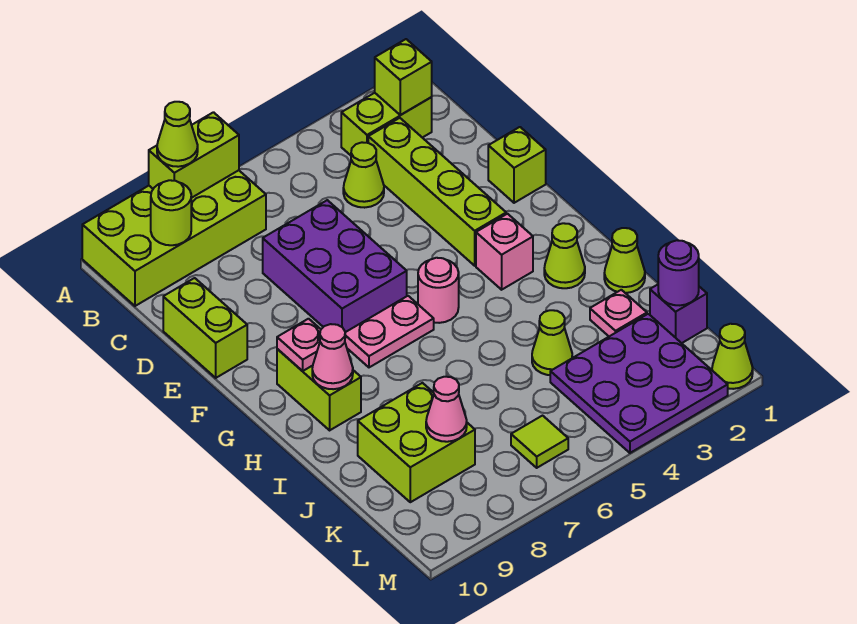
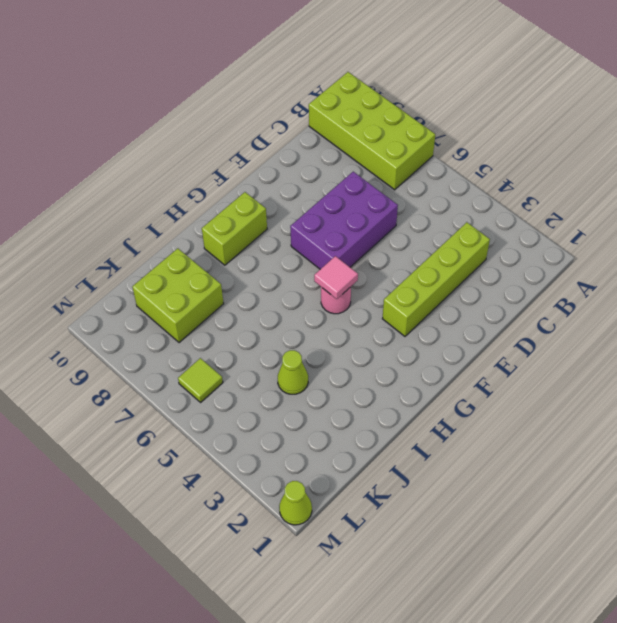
pink tile G5 level 2 -> none
none -> lime brick B2:B3 level 1
none -> lime cone C4 level 1
none -> lime brick D10:E10 level 1

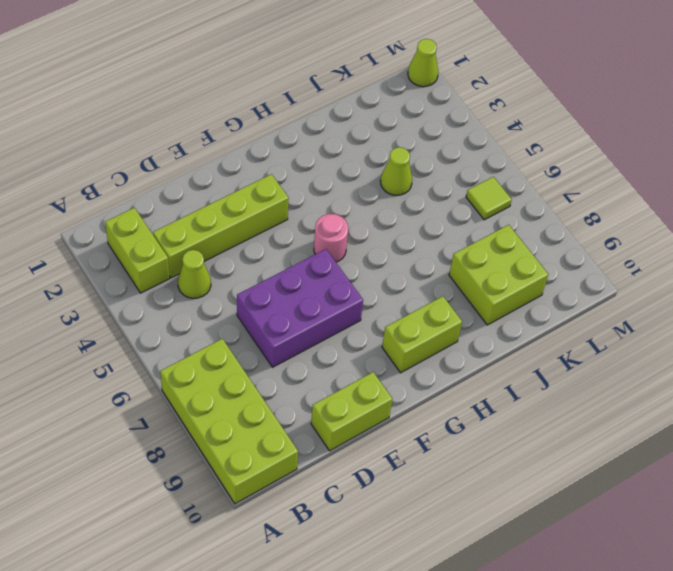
none -> lime brick E1 level 1
none -> pink brick G3 level 1
none -> pink plate G6:G7 level 1

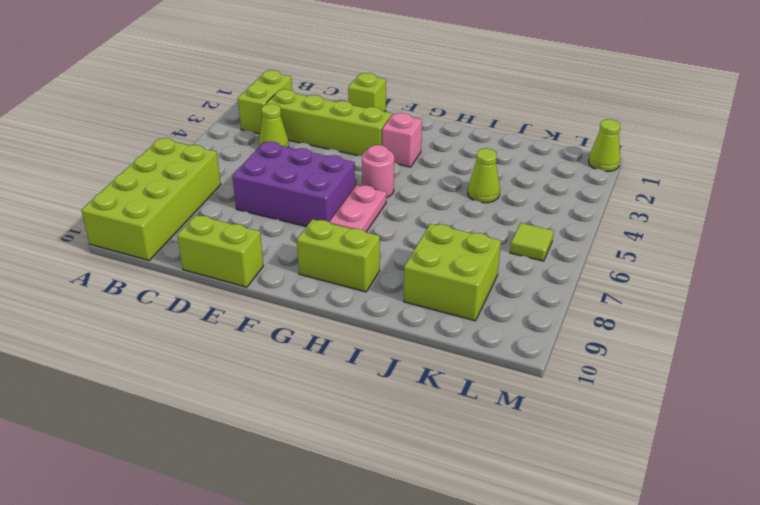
none -> lime cone H2 level 1
none -> lime cone I1 level 1
none -> pink plate J2 level 1

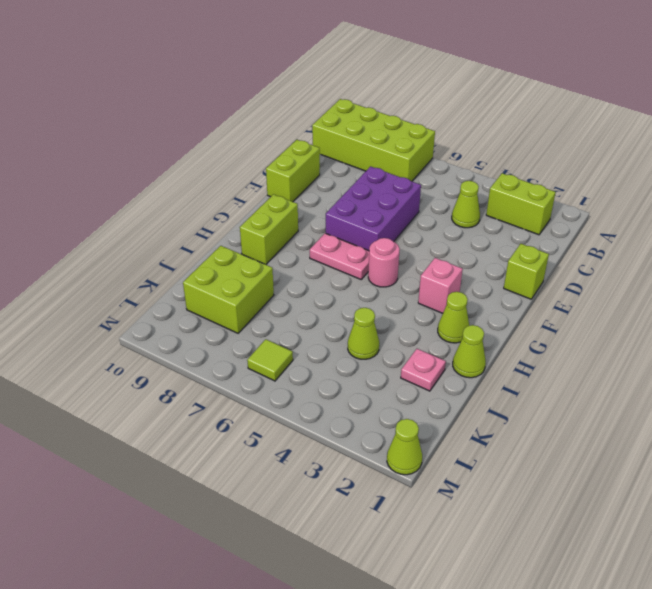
none -> lime brick C3:F3 level 1
none -> purple brick K1 level 1
none -> purple plate K2:M4 level 1

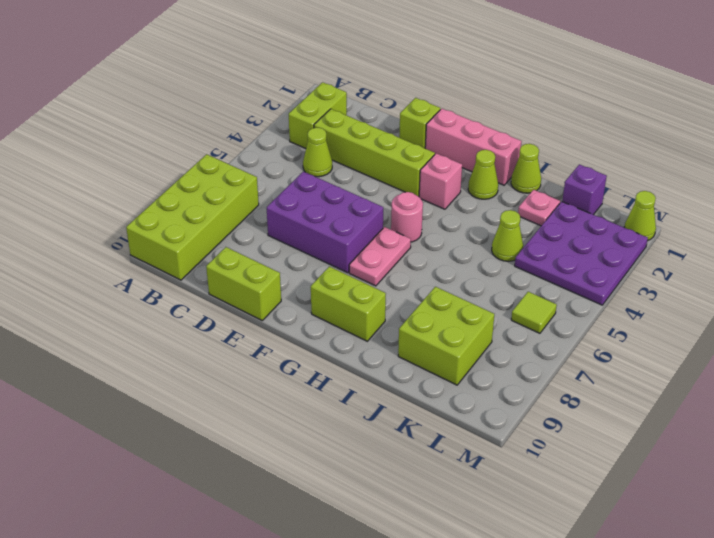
pink brick F1:H1 level 1 -> none
none -> lime brick A7:A8 level 2
none -> lime brick B2 level 2
none -> lime round brick B9 level 2

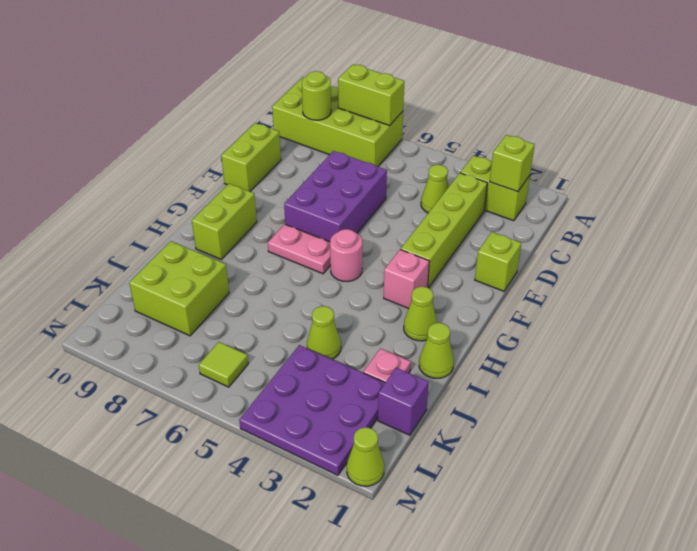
none -> pink plate G9 level 2
none -> pink cone H9 level 2
none -> purple round brick K1 level 2

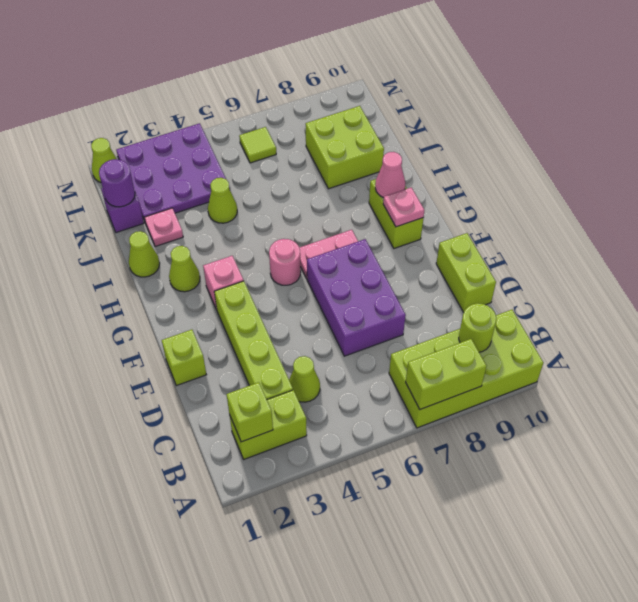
none -> pink cone K8 level 2
none -> lime cone A8 level 3

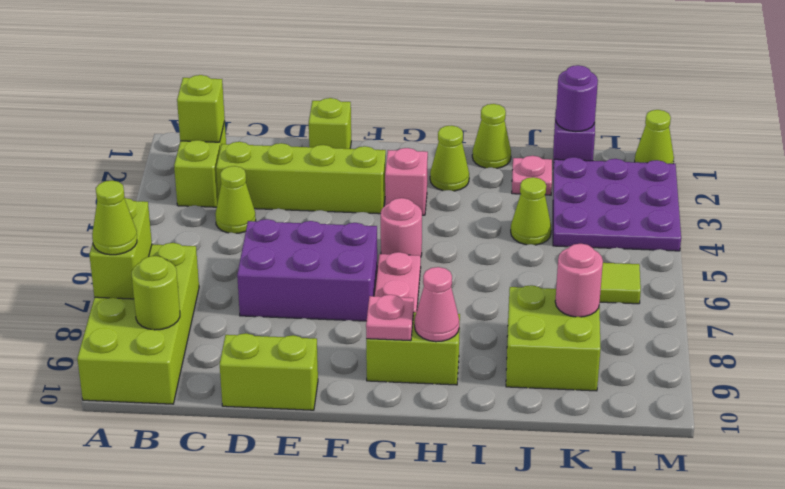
pink round brick K8 level 2 -> pink cone K8 level 2

